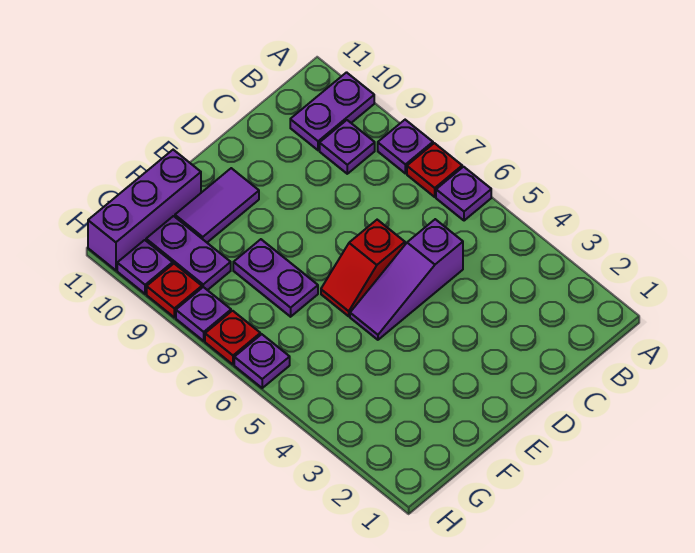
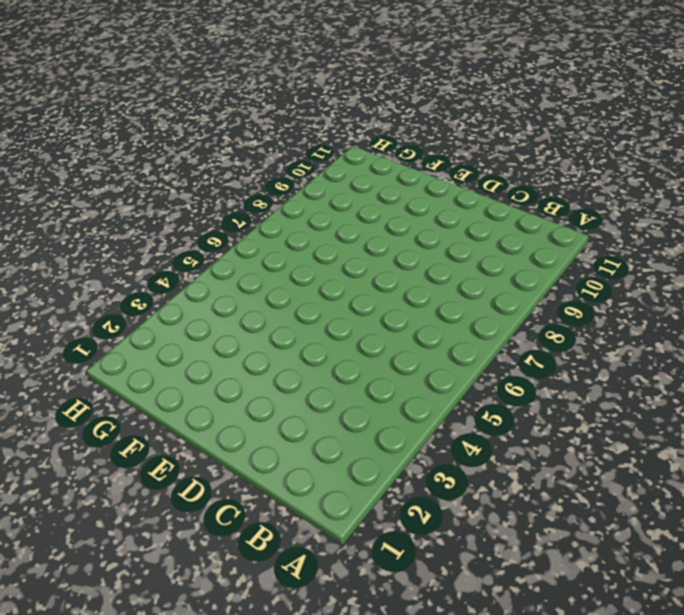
none -> purple plate A6 level 1
none -> red plate A7 level 1
none -> purple plate A8 level 1

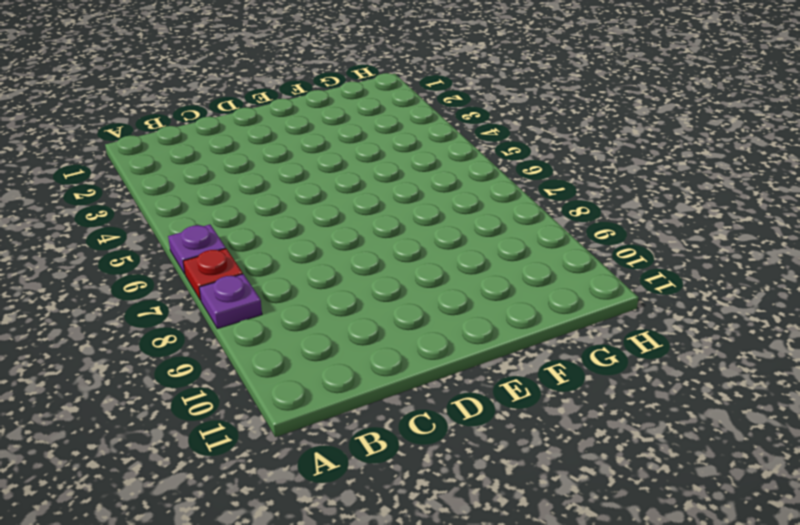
none -> purple plate A10:B10 level 1
none -> purple plate B9 level 1
none -> purple slope C5:E5 level 1 top C

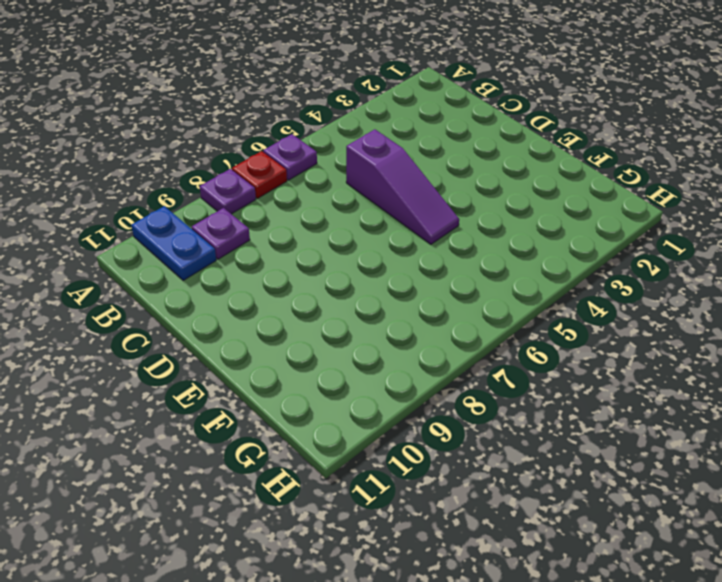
blue plate A10:B10 level 1 -> purple plate A10:B10 level 1
none -> red slope D6:E6 level 1 top D
none -> purple tile E10:F10 level 1
none -> purple plate F7:F8 level 1

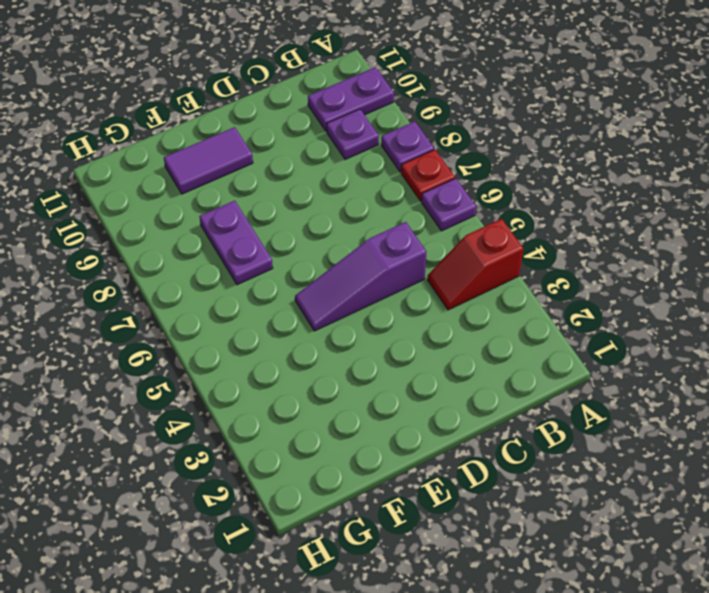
red slope A4:B4 level 1 top A -> red slope D6:E6 level 1 top D
none -> purple brick F11:H11 level 1
none -> purple plate G9:G10 level 1
none -> purple plate H6 level 1

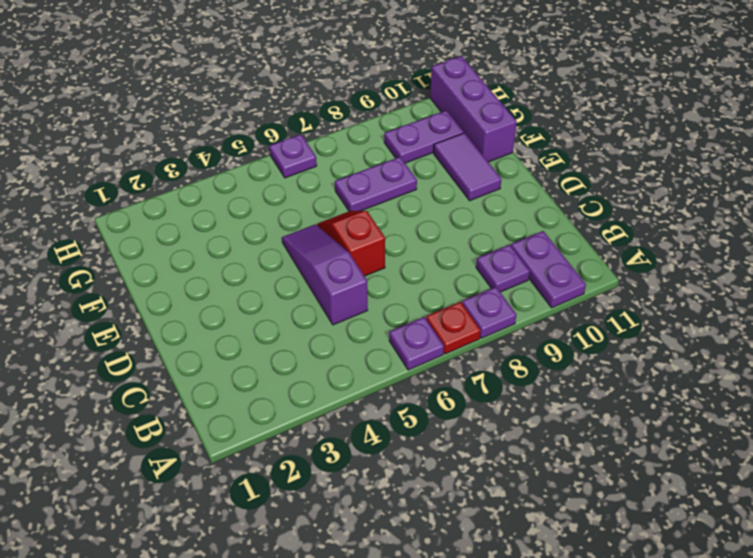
none -> red plate H7 level 1
none -> purple plate H8 level 1
none -> red plate H9 level 1

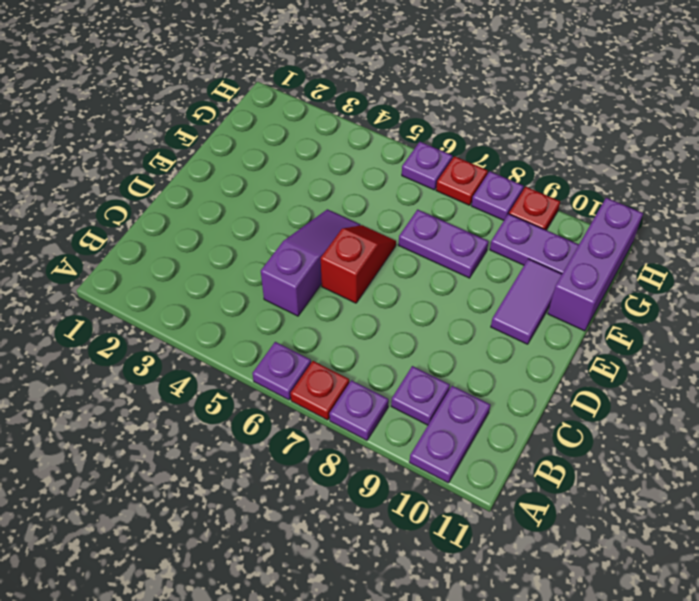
none -> purple plate H10 level 1

